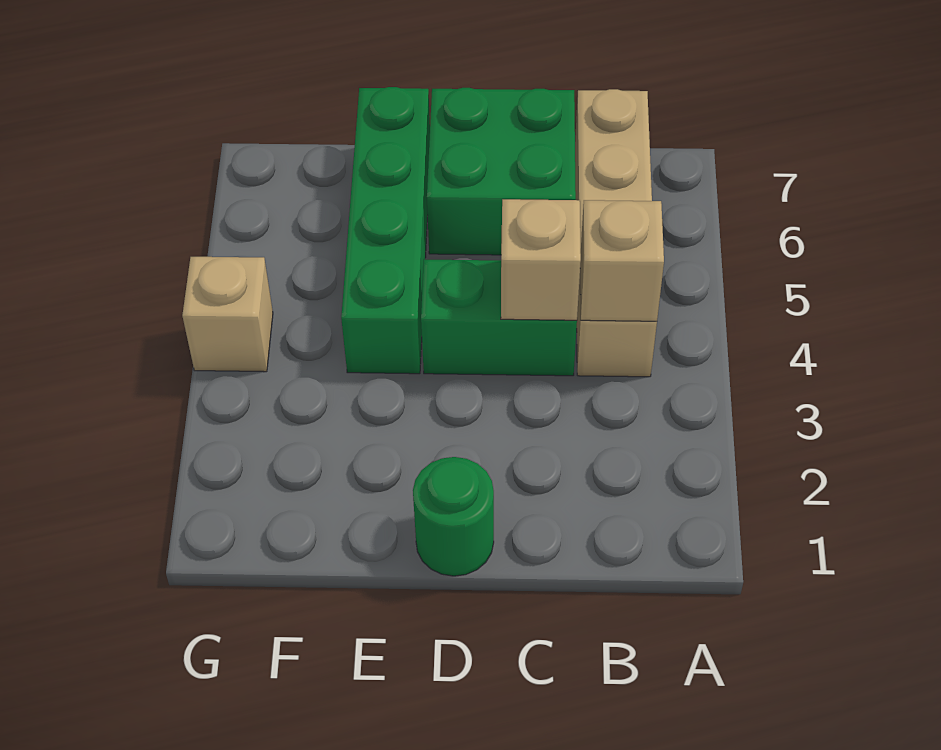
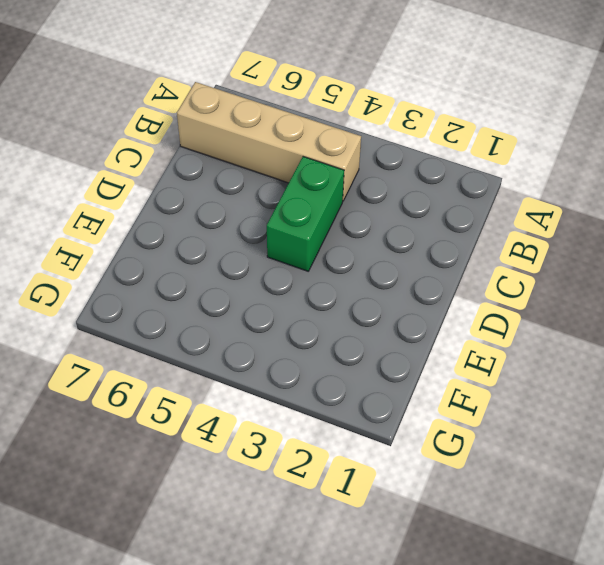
none -> green brick C6:D7 level 1
none -> green round brick D1 level 1

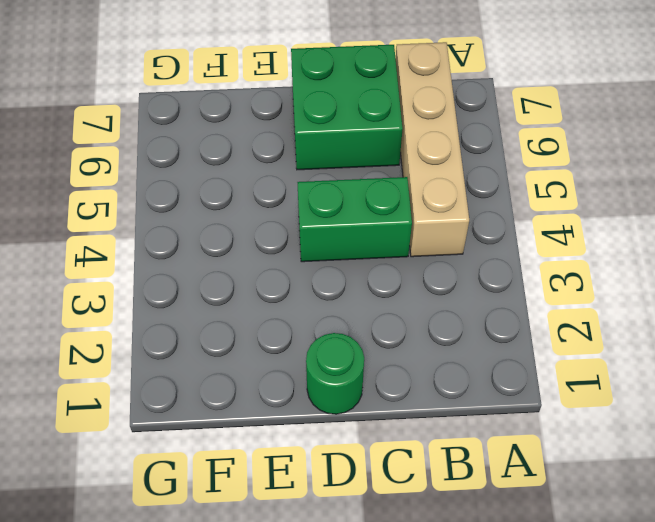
none -> green brick E4:E7 level 1
none -> tan brick G4 level 1

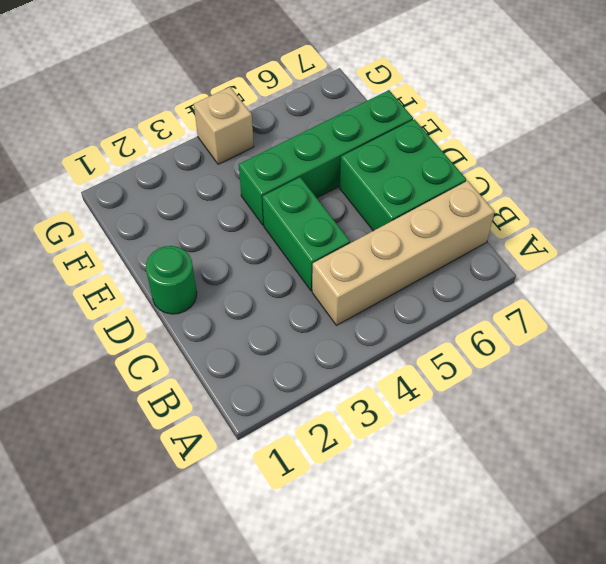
none -> tan brick B4 level 2
none -> tan brick C4 level 2

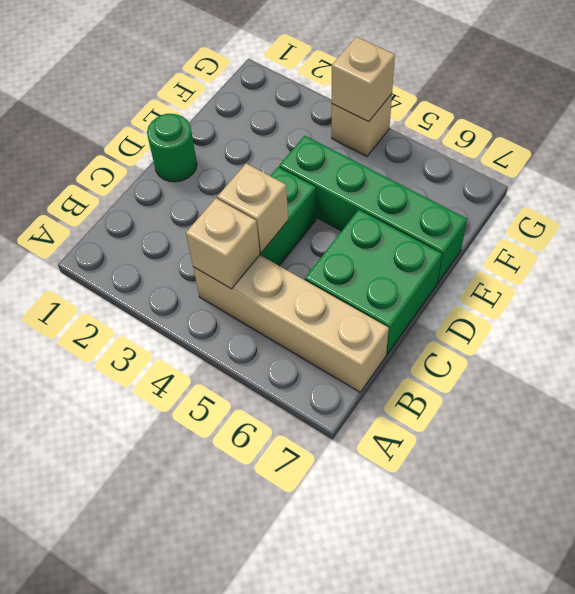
tan brick G4 level 2 -> none

